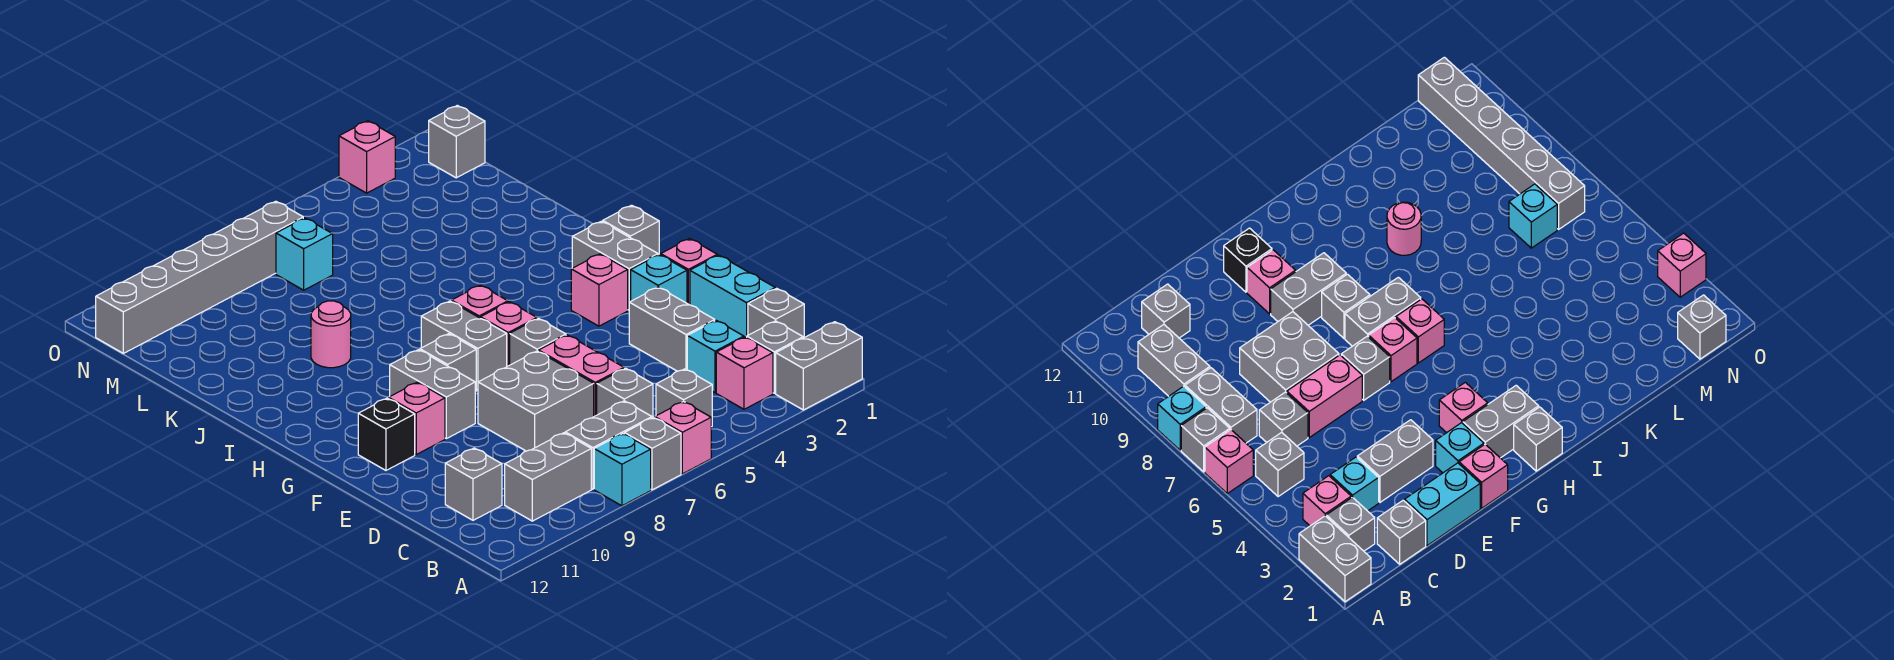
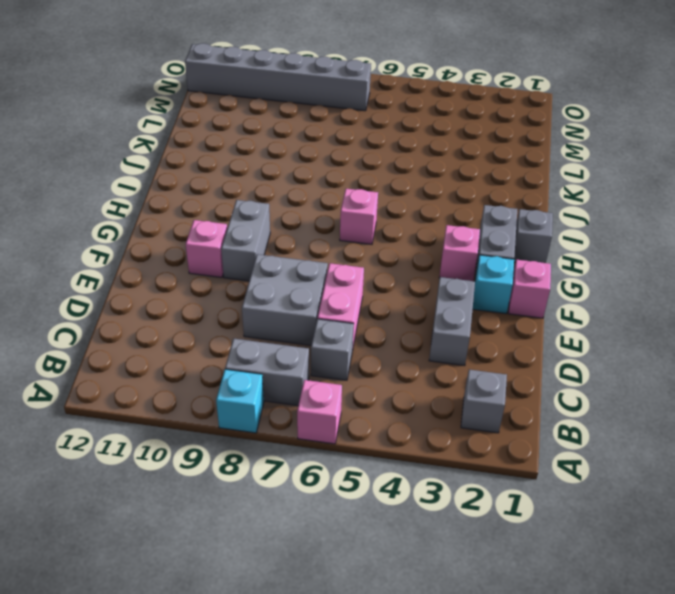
none -> grey brick A1:A2 level 1
none -> grey brick A7 level 1
none -> pink brick B3 level 1
none -> grey brick B5 level 1

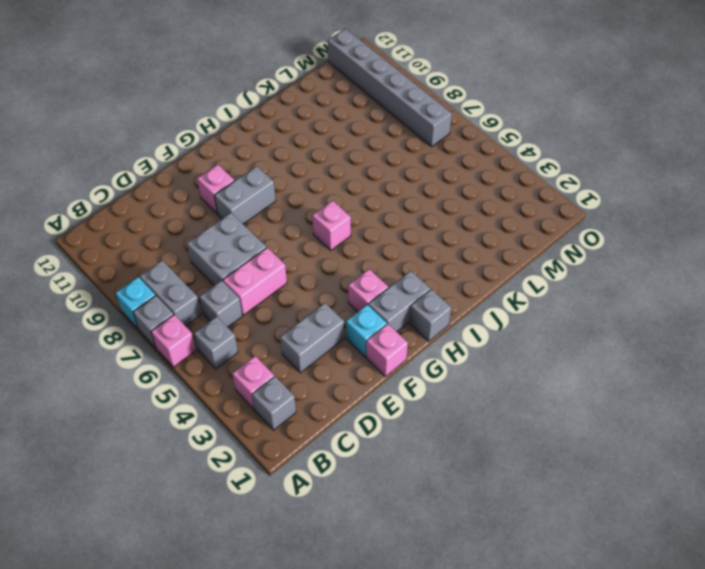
none -> grey brick A1:A2 level 1
none -> grey brick B9:B10 level 1
none -> grey brick C1 level 1
none -> cyan brick C3 level 1

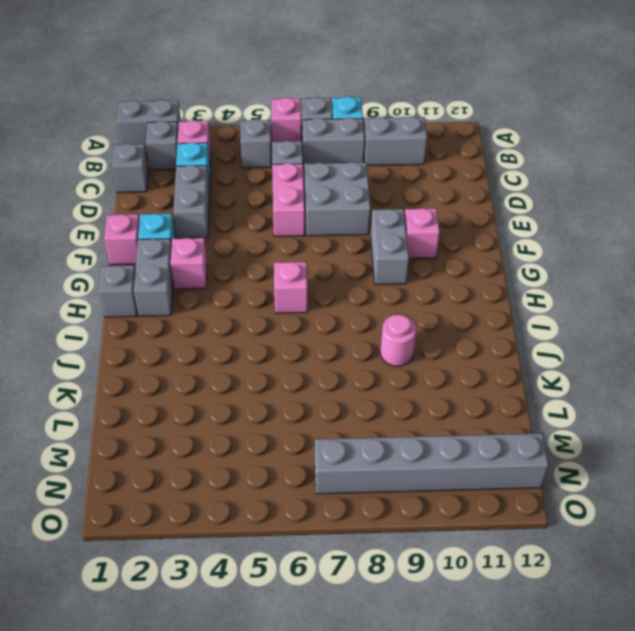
none -> grey brick C11 level 1
none -> cyan brick D1:E1 level 1
none -> grey brick F6 level 1
none -> black brick F11 level 1

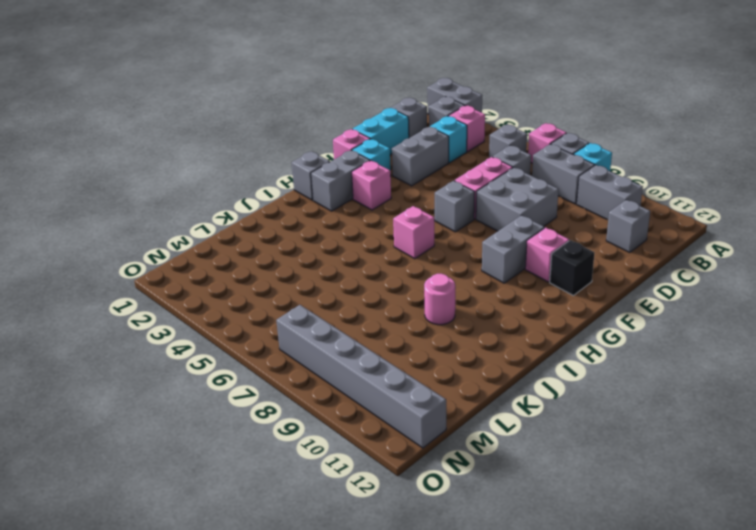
none -> pink brick G6 level 1
none -> grey brick G7:H7 level 1
none -> grey brick G8 level 1
none -> cyan brick M7 level 1

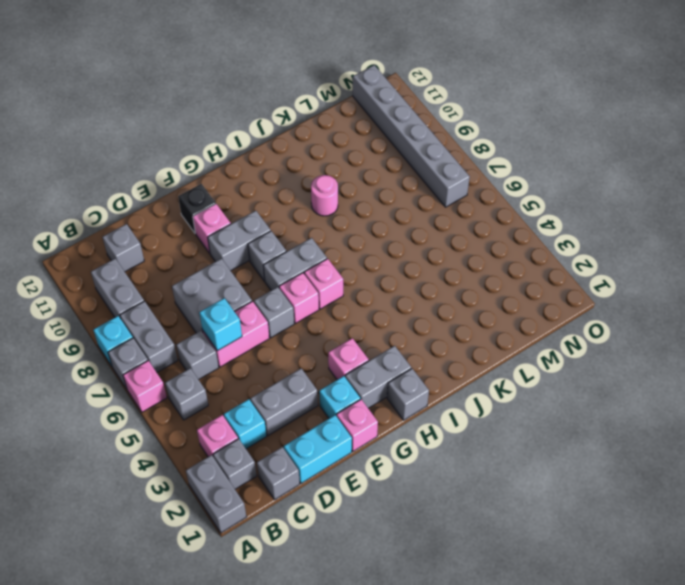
cyan brick D6 level 2 -> cyan brick M7 level 1
none -> grey brick N1 level 1
none -> pink brick O3 level 1

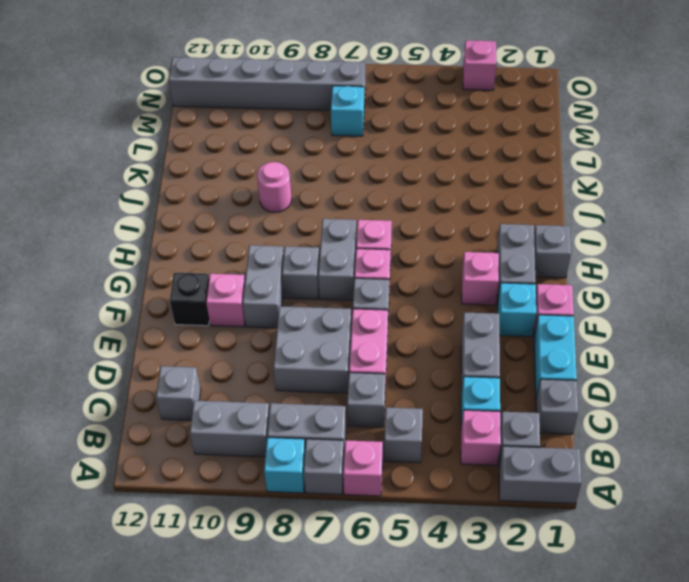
none -> grey brick N1 level 1

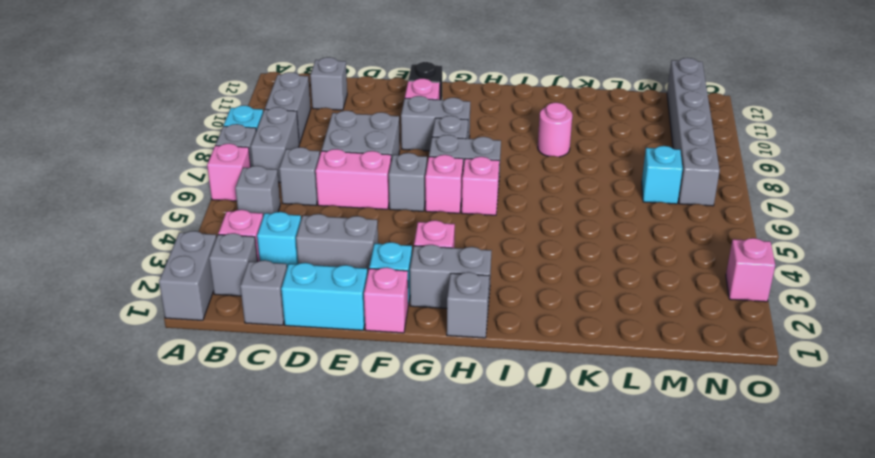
none -> grey brick N1 level 1

